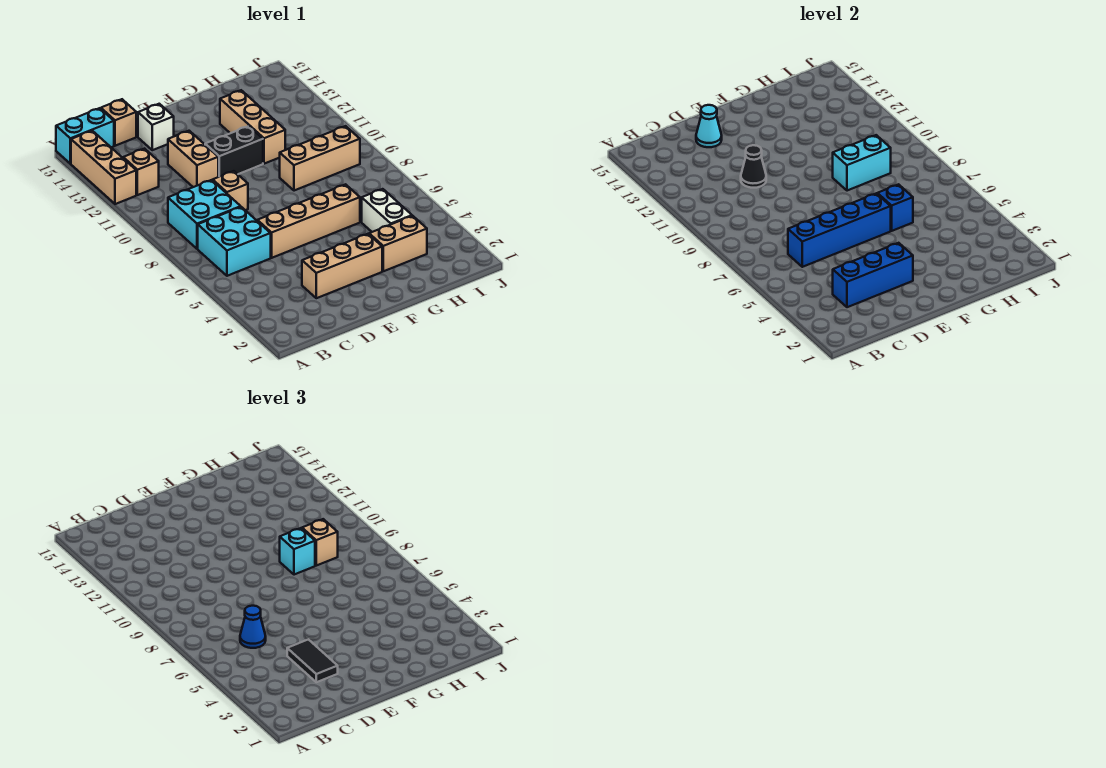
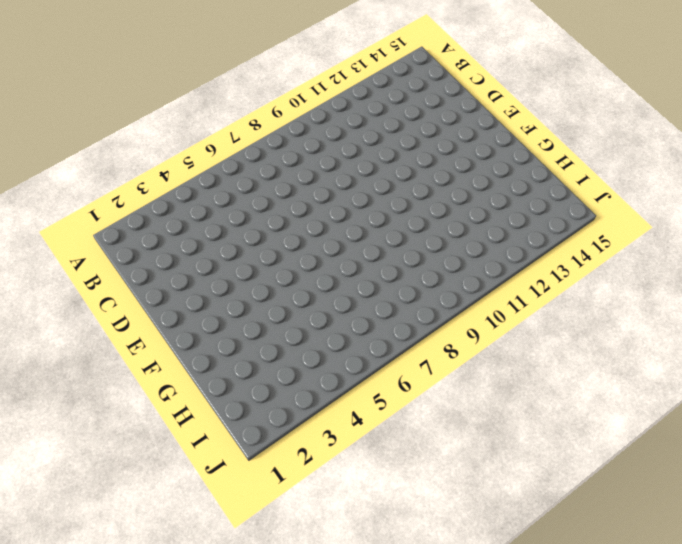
none -> tan brick A12:A14 level 1
none -> cyan brick A15:B15 level 1
none -> cyan brick B6:C7 level 1

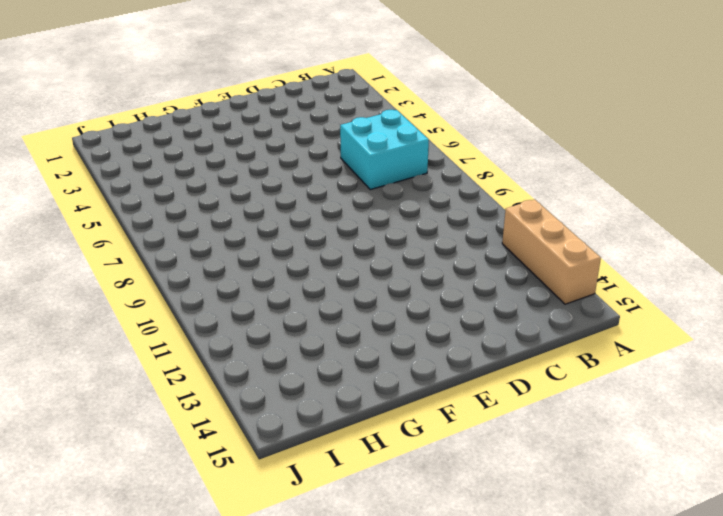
none -> cyan brick A15:B15 level 1
none -> cyan brick B8:C9 level 1
none -> tan brick B12 level 1

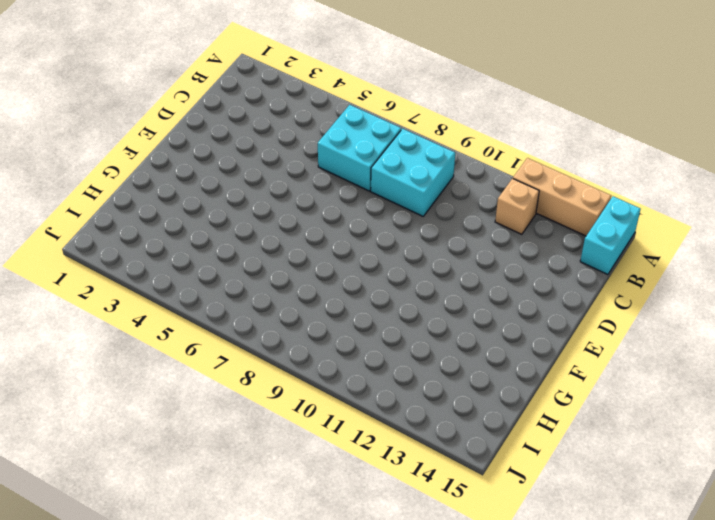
none -> tan brick C15 level 1
none -> tan brick D3:F3 level 1
none -> tan brick D6:G6 level 1

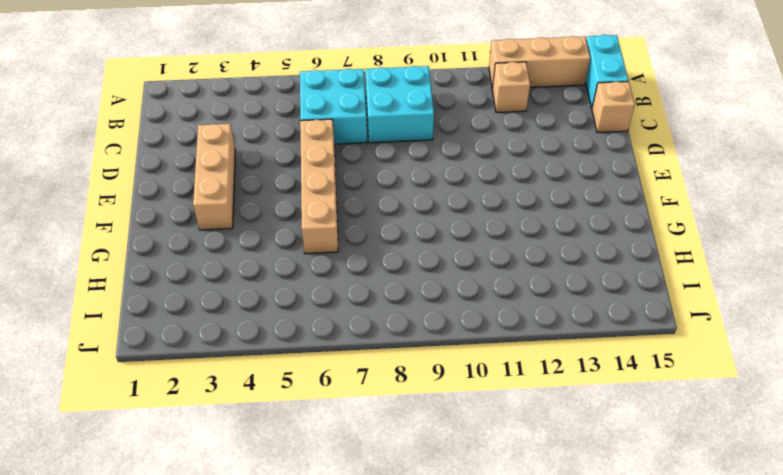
none -> tan brick D9 level 1
none -> tan brick D11:D12 level 1
none -> white brick D14 level 1

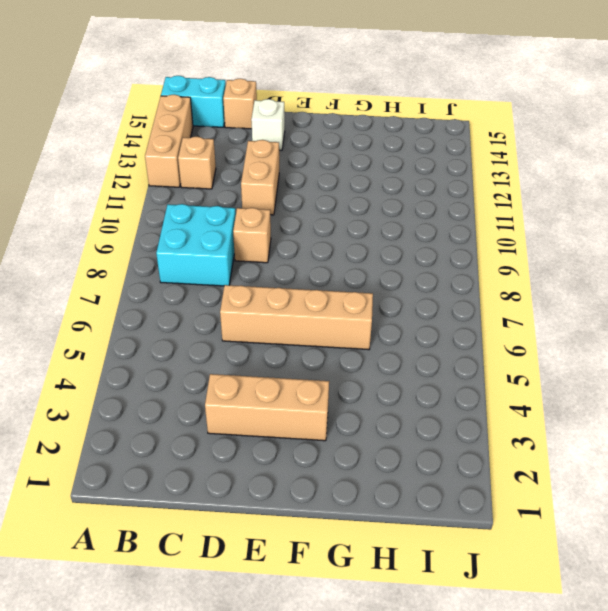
none -> cyan brick B6:C7 level 1
none -> black brick E11:F11 level 1
none -> tan brick G3:H3 level 1

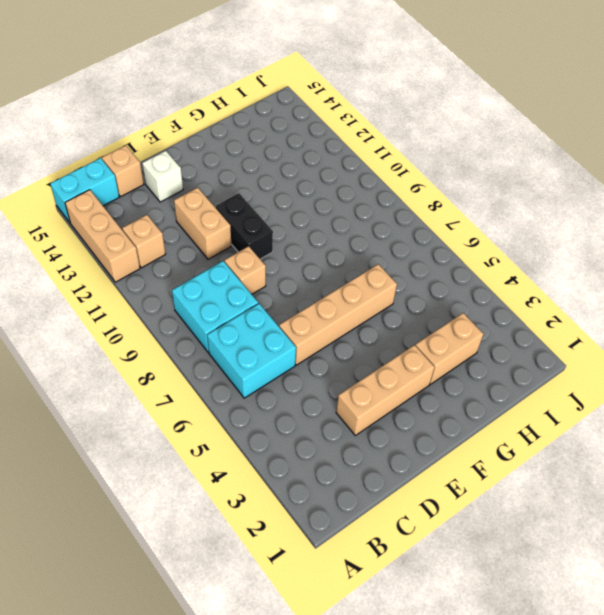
black brick E10:E11 level 1 -> black brick E11:F11 level 1
none -> tan brick G9:I9 level 1
none -> tan brick G11:G13 level 1
none -> white brick H4:H5 level 1

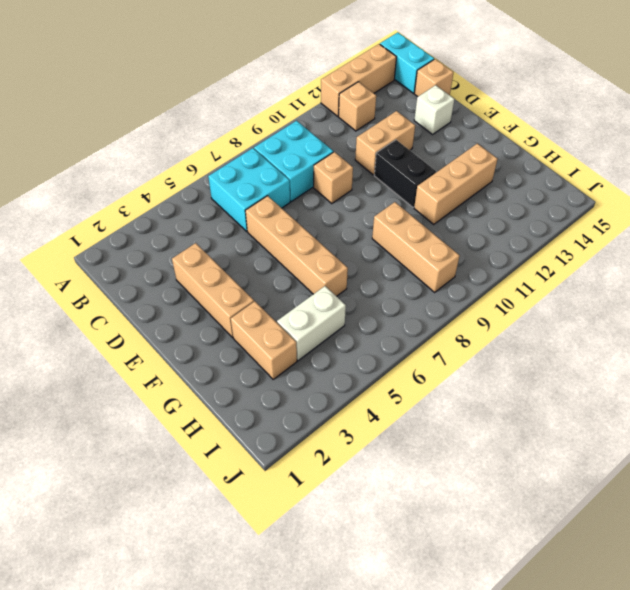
none -> blue brick C3:E3 level 2
none -> blue brick C6:F6 level 2
none -> black cone D11 level 2

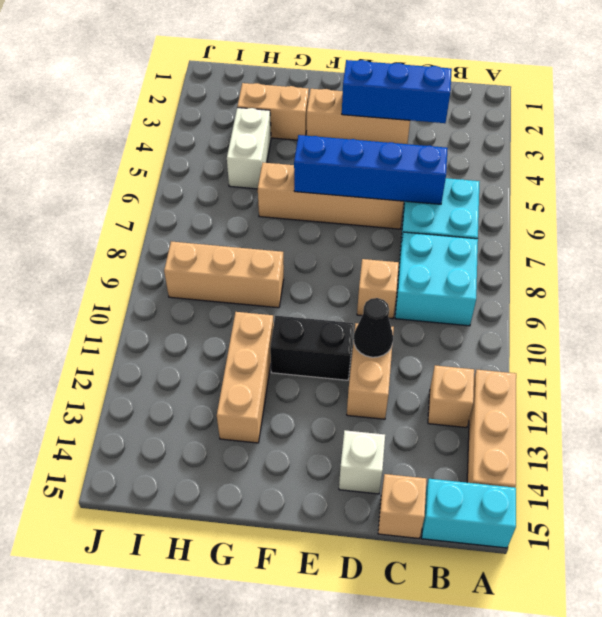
none -> cyan cone D14 level 2
none -> blue brick G6 level 2
none -> cyan brick G9:H9 level 2

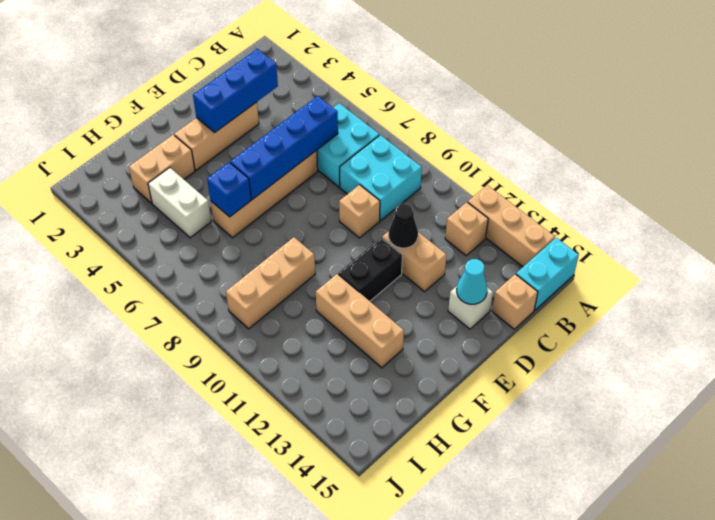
none -> cyan brick G9:H9 level 2
none -> blue cone C6 level 3
none -> black tile D3:D4 level 3

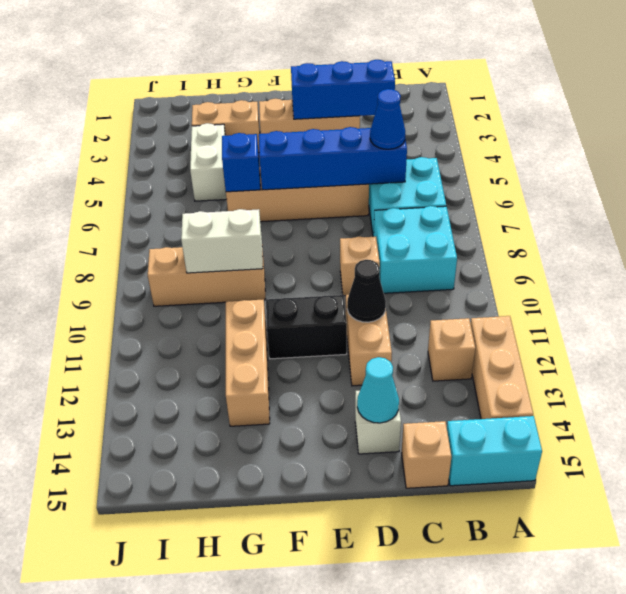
white brick G9:H9 level 2 -> cyan brick G9:H9 level 2
none -> black tile D3:D4 level 3
none -> cyan brick G9 level 3
none -> tan brick H9 level 3

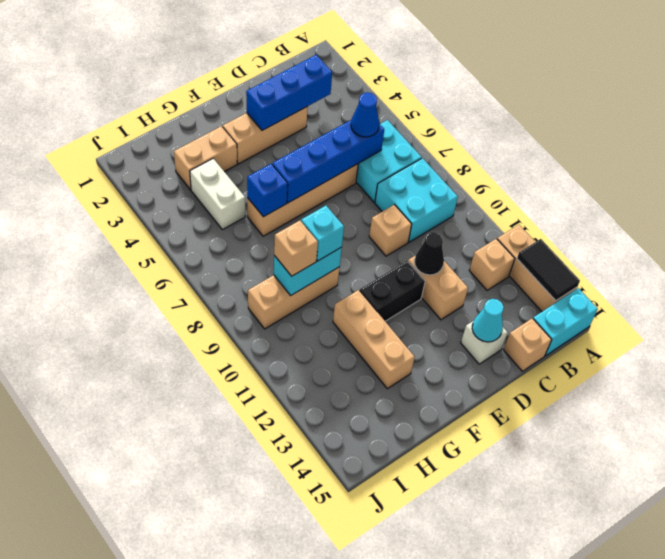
black tile A13:A14 level 2 -> black tile D3:D4 level 3

